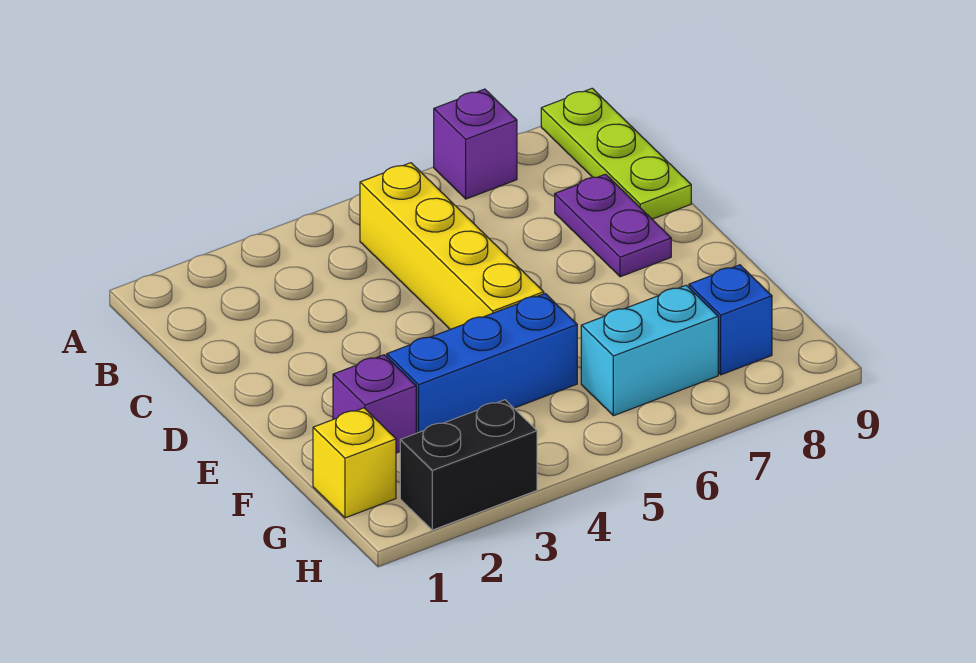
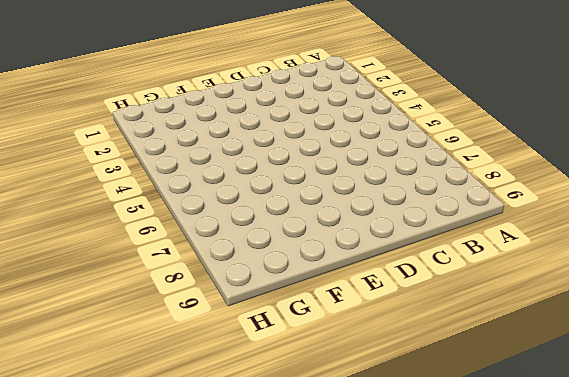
none -> purple brick A7 level 1
none -> lime plate A9:C9 level 1

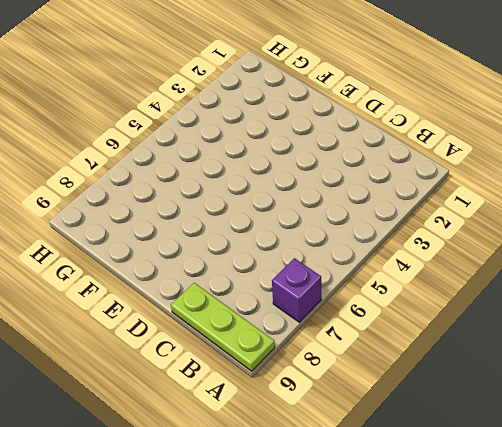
none -> yellow brick B5:E5 level 1
none -> purple plate C8:D8 level 1

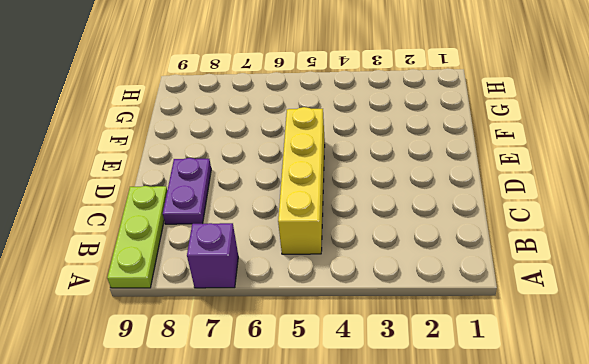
none -> purple brick F2 level 1
none -> blue brick F3:F5 level 1

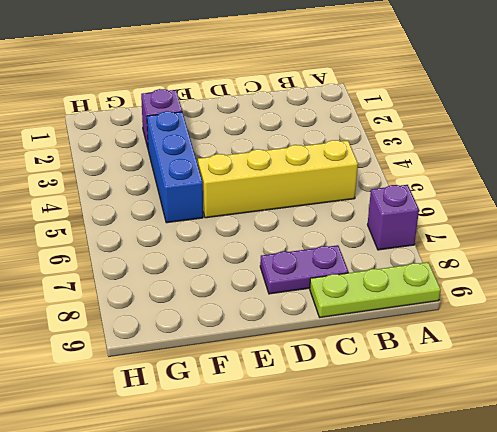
none -> yellow brick G1 level 1
none -> cyan brick G6:G7 level 1

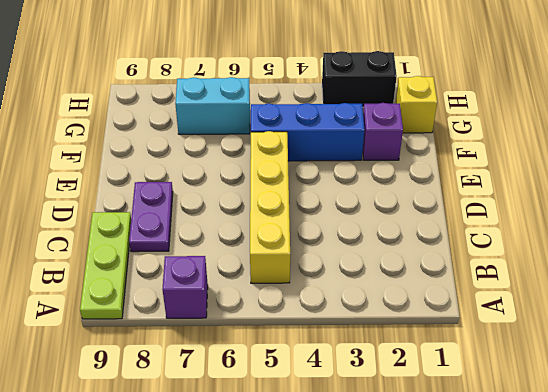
none -> blue brick G8 level 1

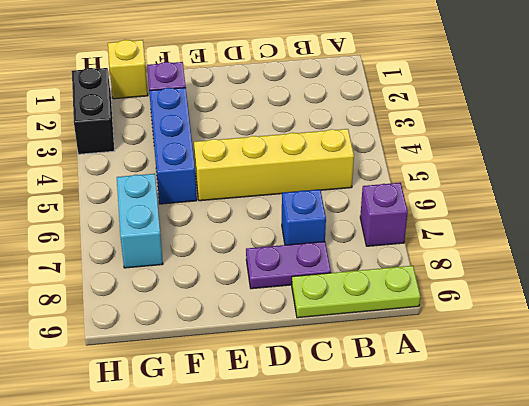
blue brick C7 level 1 -> blue brick G8 level 1

